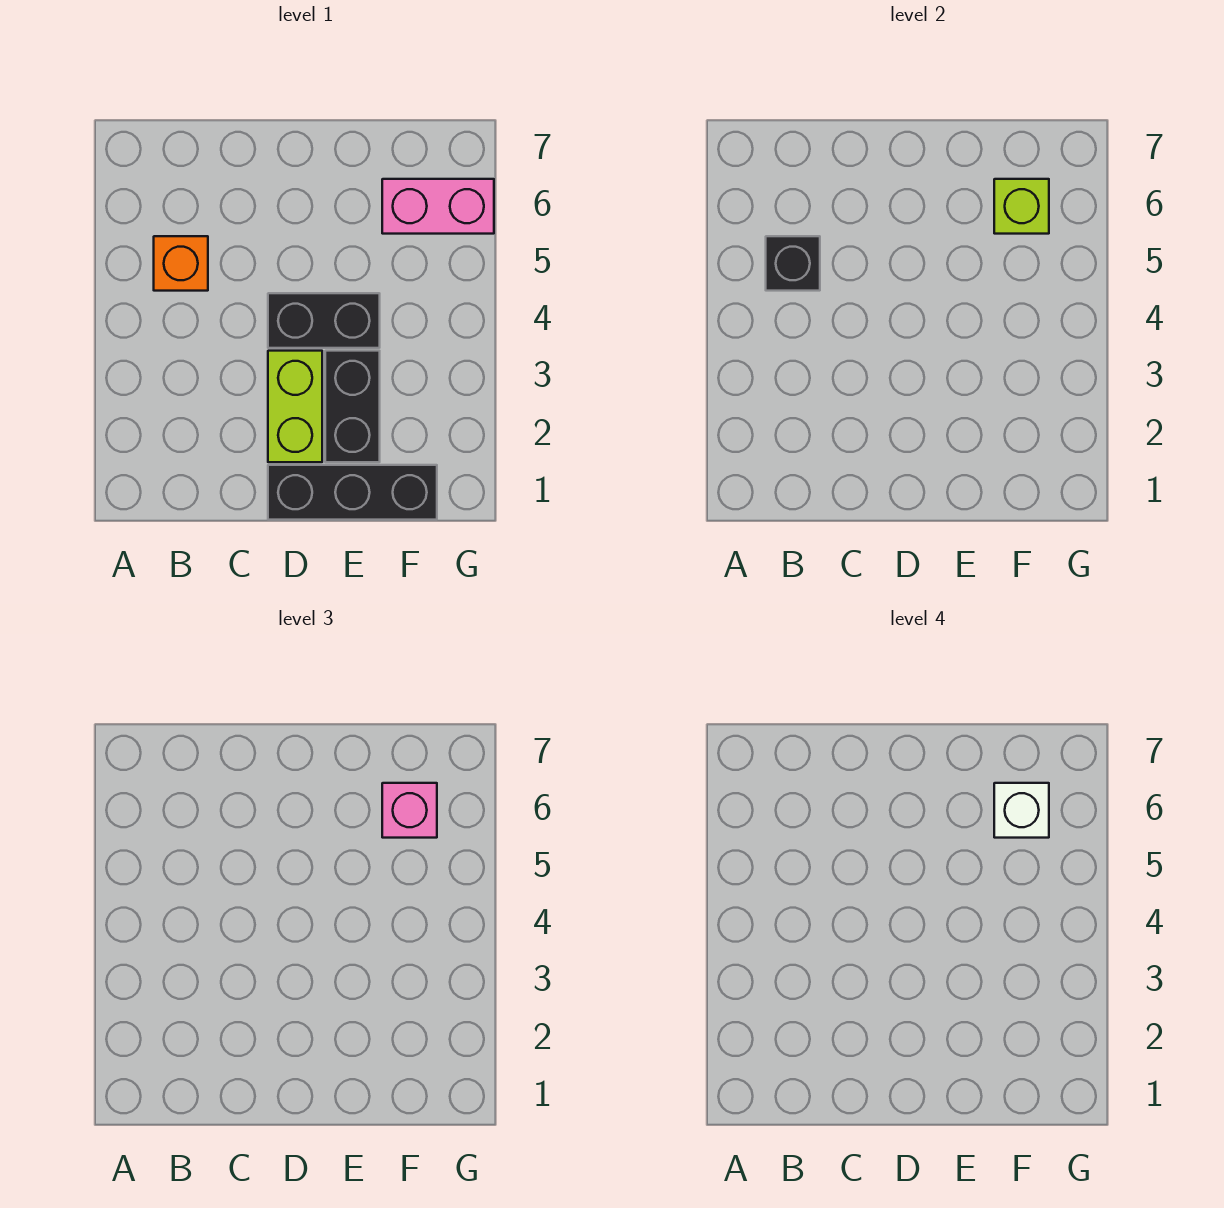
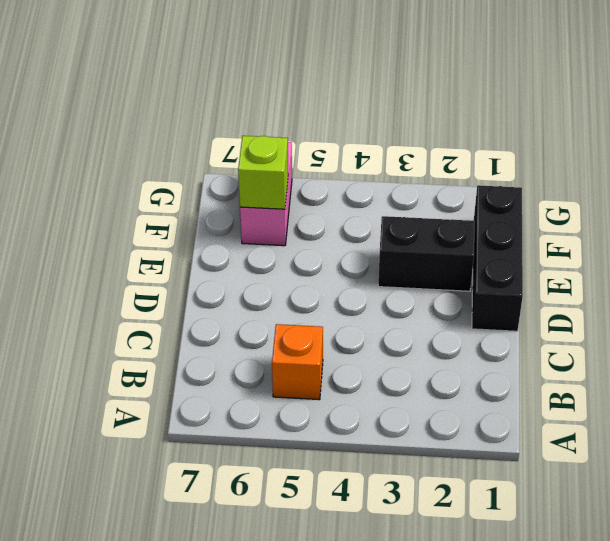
none -> lime brick D2:D3 level 1
none -> black brick D4:E4 level 1

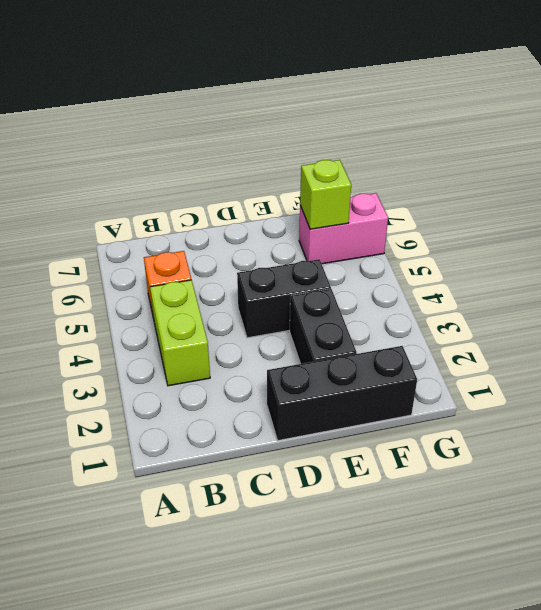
lime brick B3:B4 level 1 -> lime brick D2:D3 level 1
none -> black brick B5 level 2
none -> pink brick F6 level 3

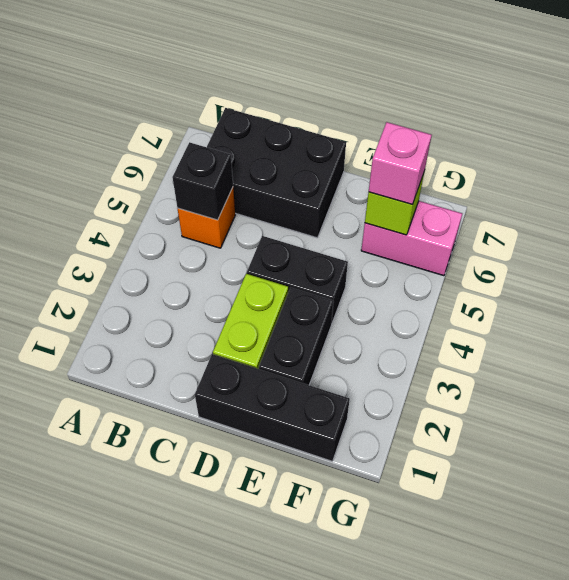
black brick B6:D7 level 1 -> none
none -> white brick F6 level 4

